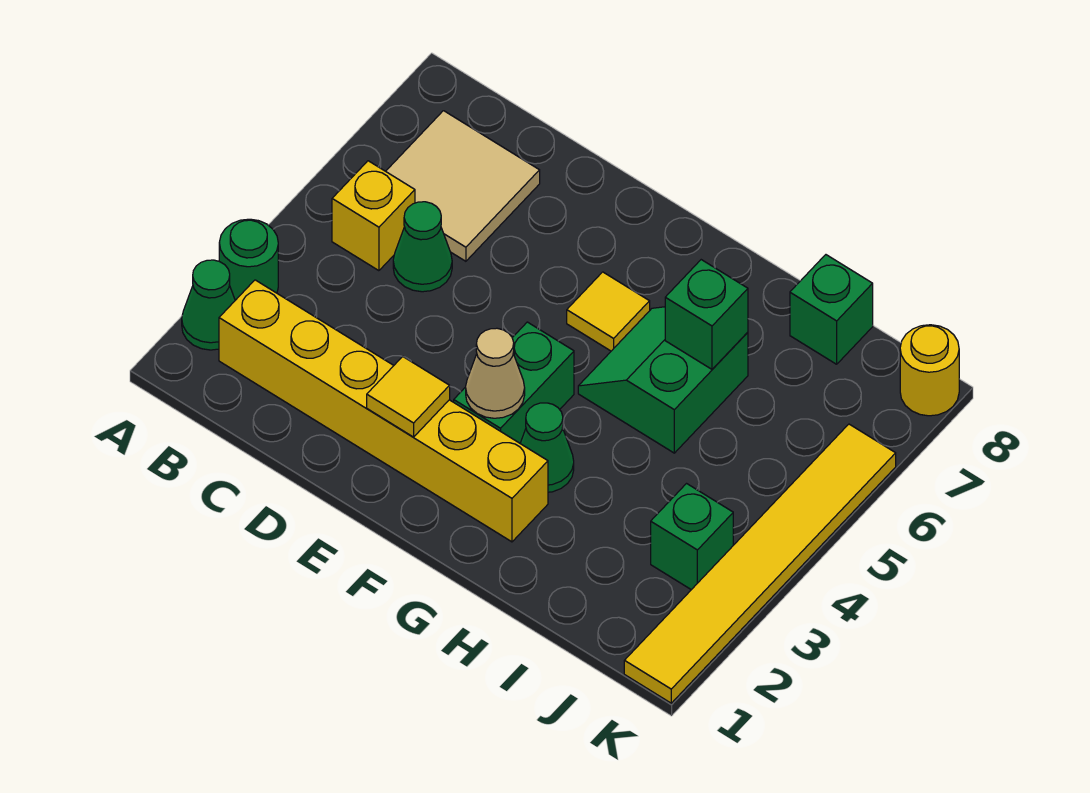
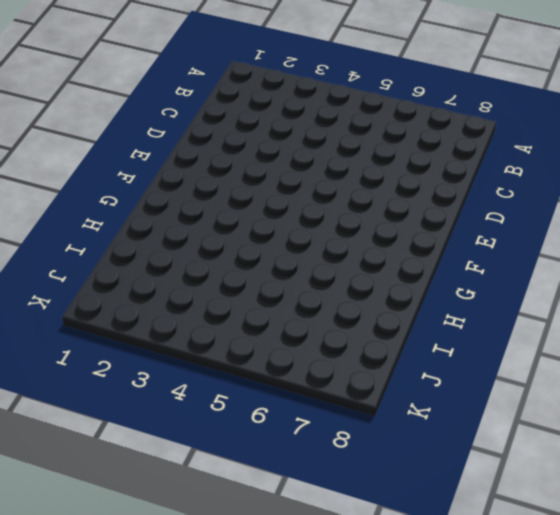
none -> green cone A2 level 1
none -> green round brick A3 level 1
none -> yellow brick B2:G2 level 1

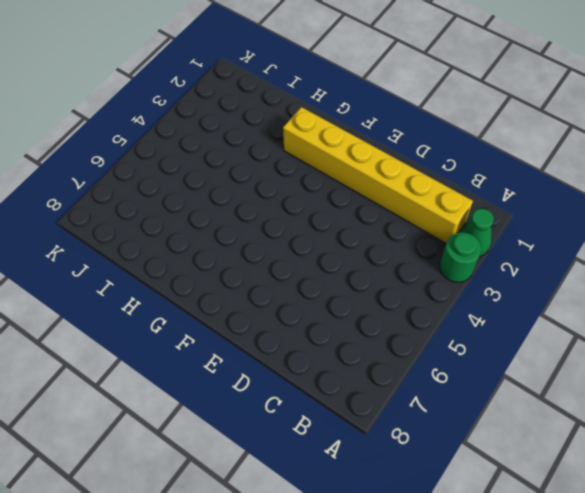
none -> yellow brick B5 level 1
none -> tan tile B6:C7 level 1
none -> green cone C5 level 1

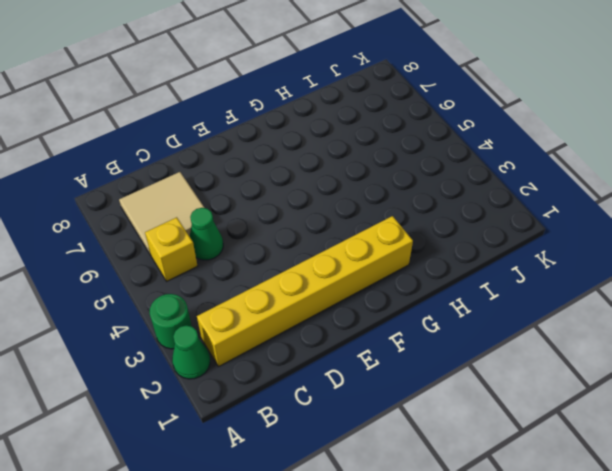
none -> green brick F3:F4 level 1
none -> yellow tile F6 level 1
none -> green cone G3 level 1

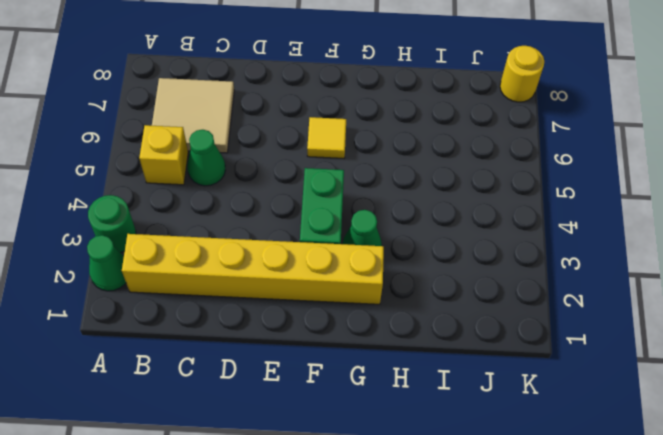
none -> green slope G5:H6 level 1 top H
none -> green brick I8 level 1
none -> green brick J3 level 1

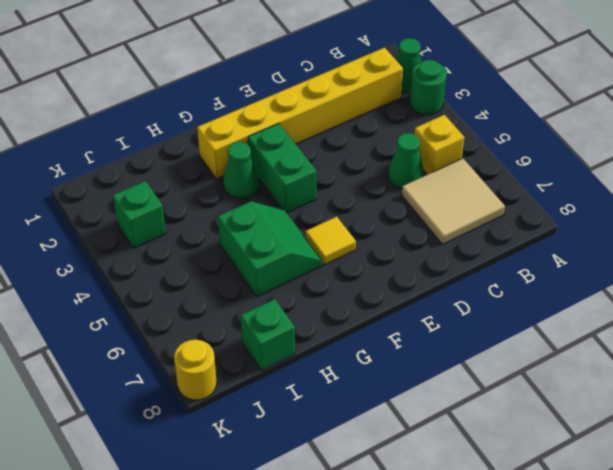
none -> yellow tile K1:K6 level 1
none -> yellow tile E2 level 2
none -> tan cone F3 level 2

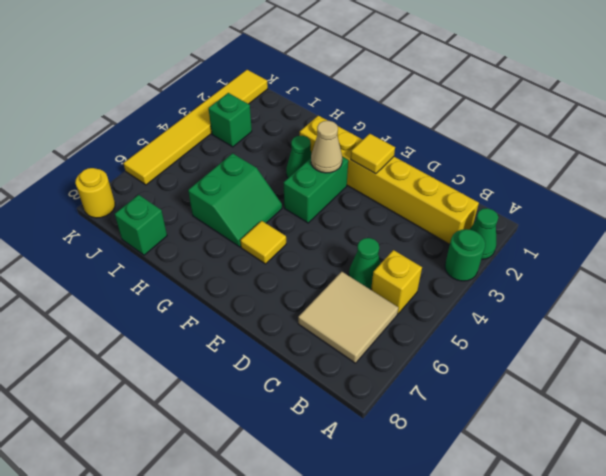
none -> green brick H6 level 2

